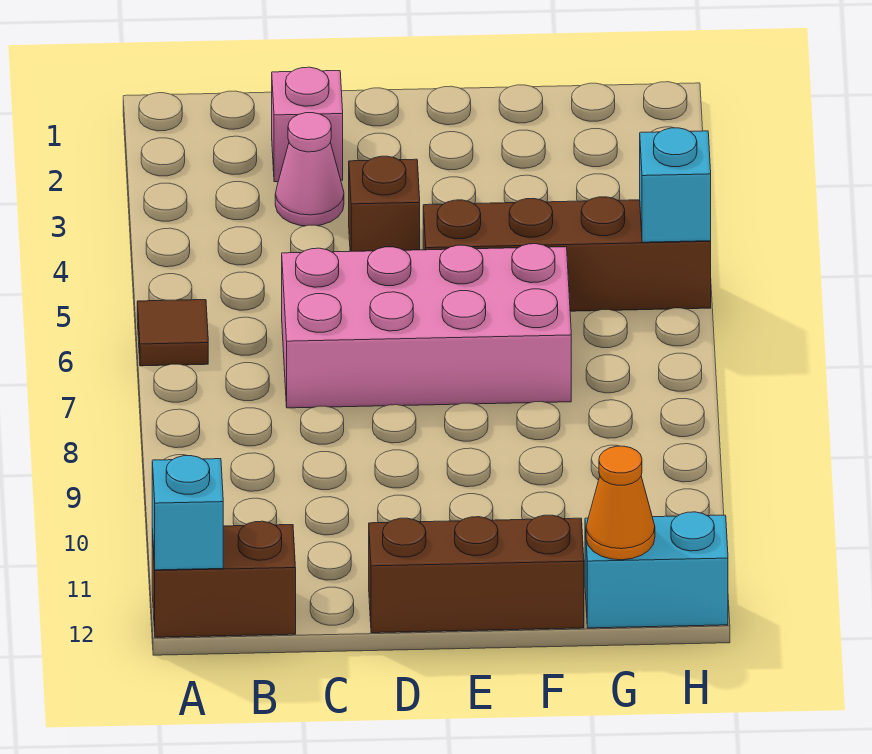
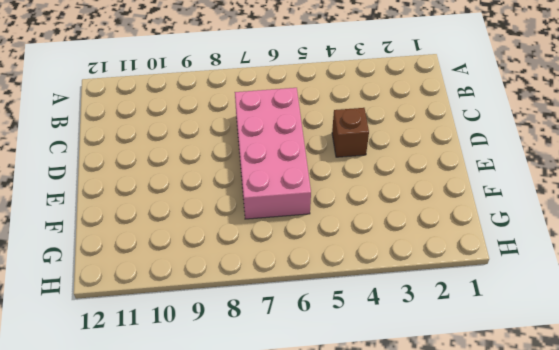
none -> brown tile A6 level 1
none -> brown brick A12:B12 level 1
none -> pink brick C2 level 1

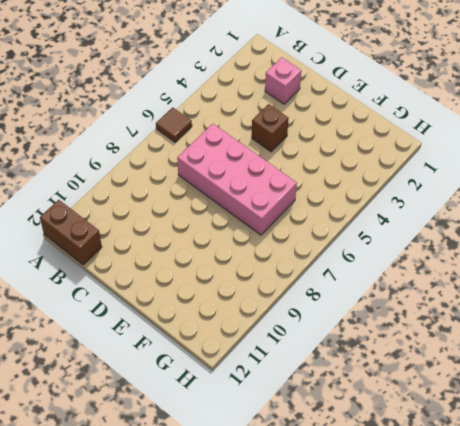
none -> pink cone C3 level 1
none -> brown brick D12:F12 level 1
none -> brown brick E5:H5 level 1

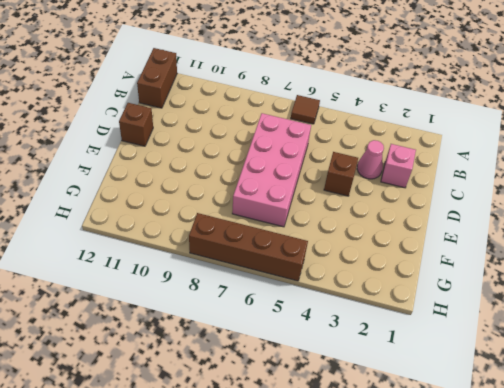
brown brick D12 level 1 -> brown brick D12:F12 level 1
brown brick H5:H8 level 1 -> brown brick E5:H5 level 1
none -> cyan brick G12:H12 level 1
none -> cyan brick A12 level 2
none -> orange cone G12 level 2

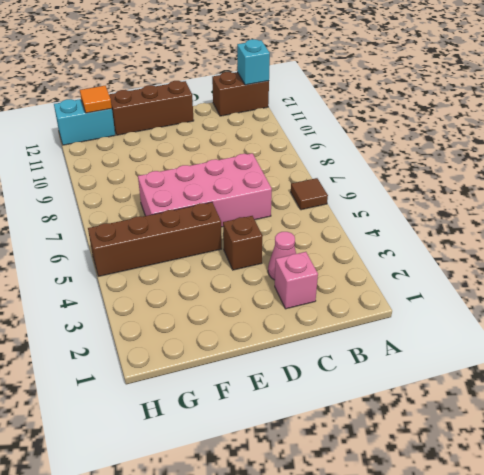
orange tile G12 level 2 -> orange cone G12 level 2
none -> cyan brick H5 level 2

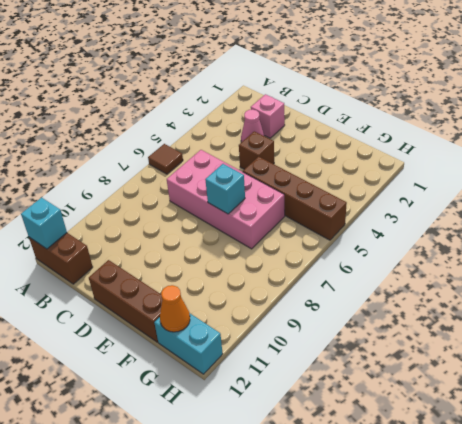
cyan brick E7 level 2 -> cyan brick H5 level 2

